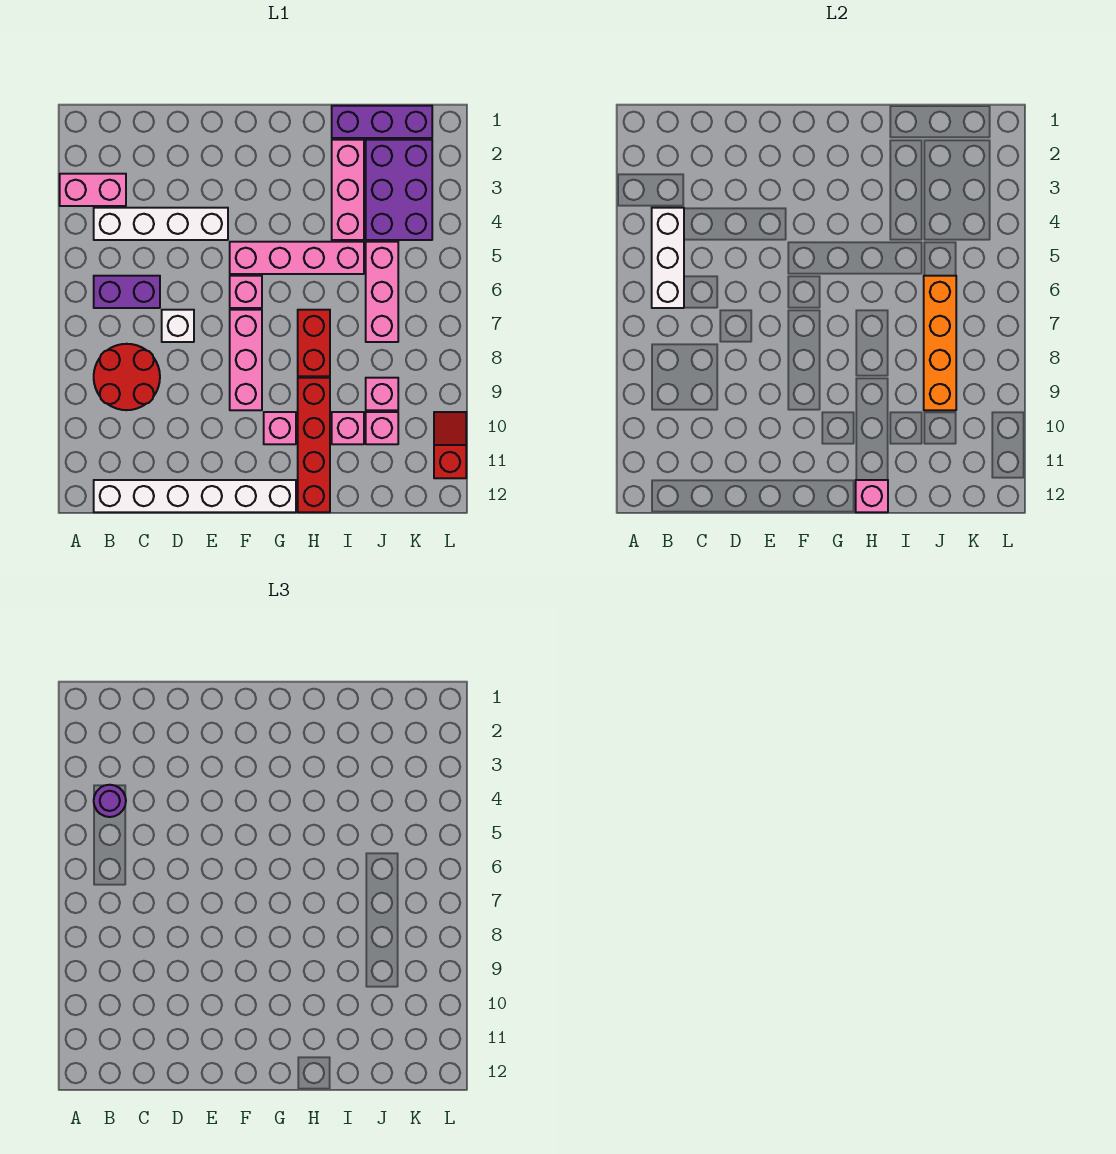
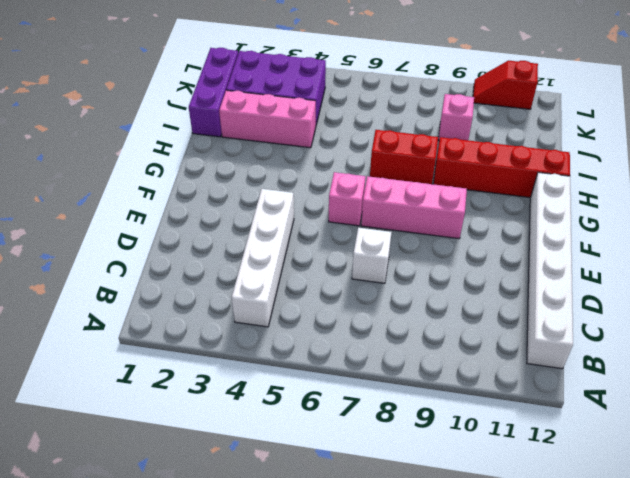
none -> pink brick A3:B3 level 1
none -> purple brick B6:C6 level 1
none -> red round brick B8:C9 level 1

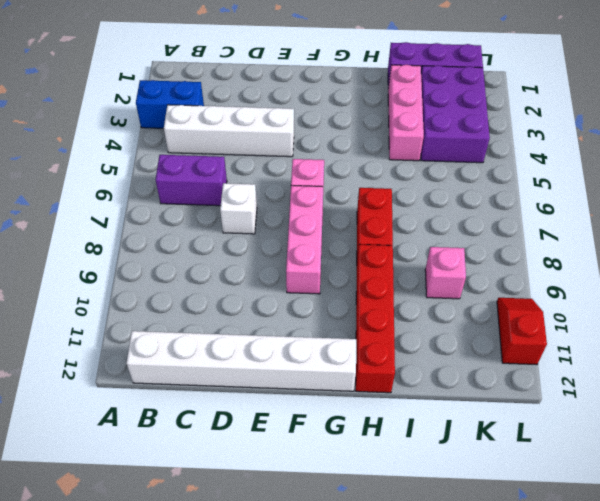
blue brick A3:B3 level 1 -> pink brick A3:B3 level 1
none -> red round brick B8:C9 level 1
none -> pink brick F5:I5 level 1
none -> pink brick G10 level 1

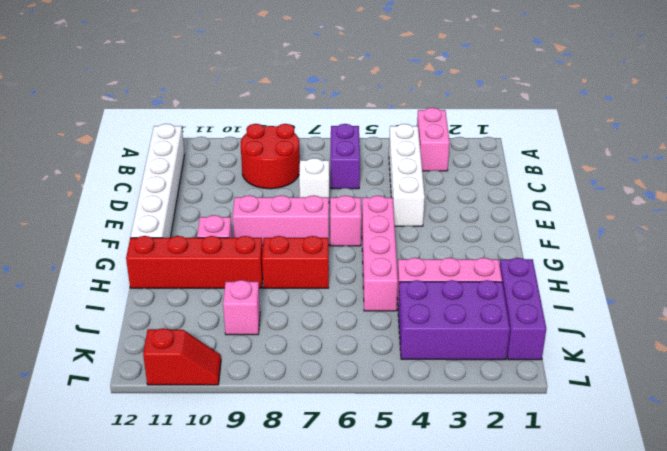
none -> pink brick I10 level 1
none -> pink brick J5:J7 level 1
none -> pink brick J10 level 1

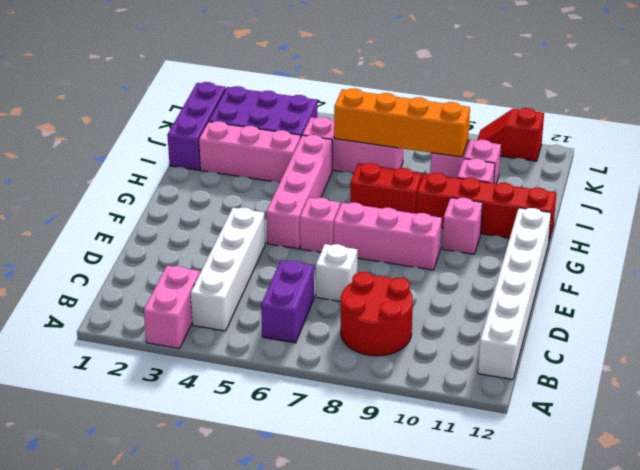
none -> white brick B4:B6 level 2
none -> pink brick H12 level 2
none -> purple round brick B4 level 3

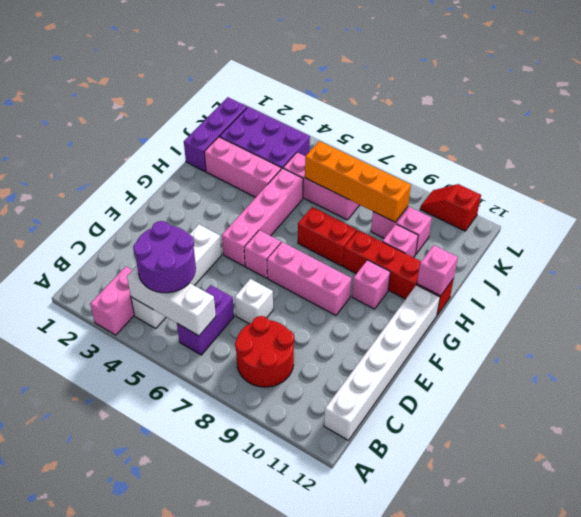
purple round brick B4:C5 level 3 -> purple round brick B4 level 3

